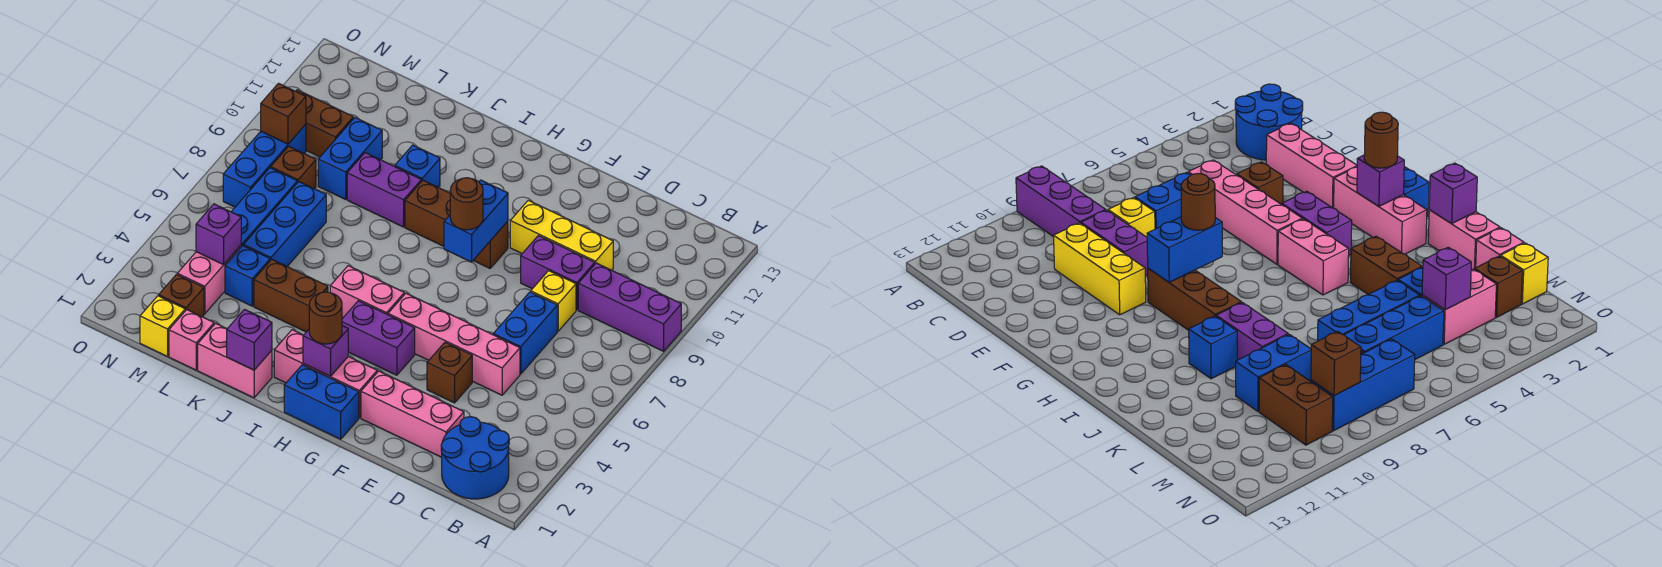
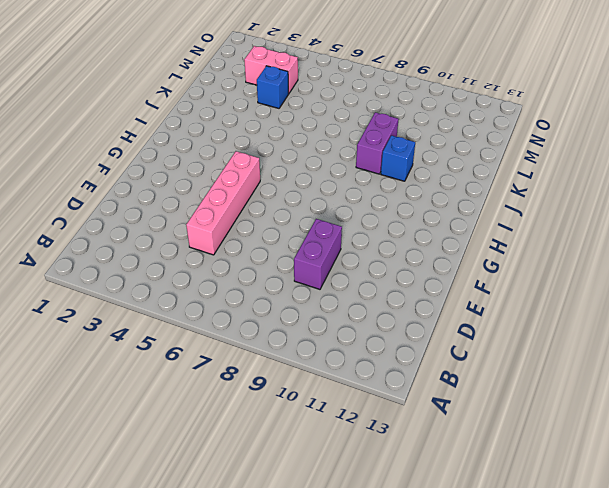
none -> purple brick A9:C9 level 1
none -> blue round brick B1:C2 level 1
none -> pink brick D2:F2 level 1
none -> blue brick D6:D7 level 1

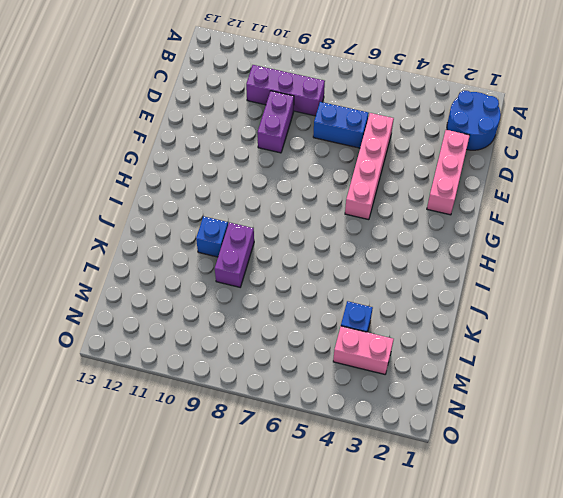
purple brick C8:C10 level 1 -> purple brick A9:C9 level 1
none -> yellow brick D8 level 1
none -> yellow brick D10:F10 level 1
none -> brown brick E4 level 1
none -> blue brick G1:H1 level 1

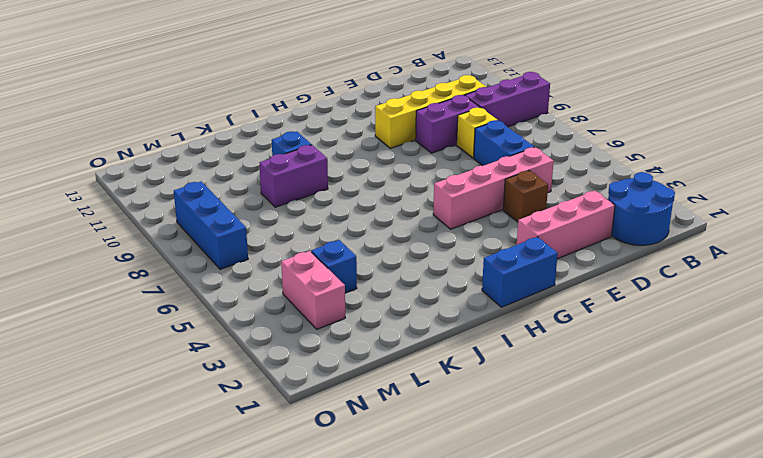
yellow brick C10:F10 level 1 -> yellow brick D10:F10 level 1
none -> pink brick G2:I2 level 1
none -> purple brick G4:H4 level 1
none -> brown brick G9:I9 level 1
none -> pink brick H5:I5 level 1

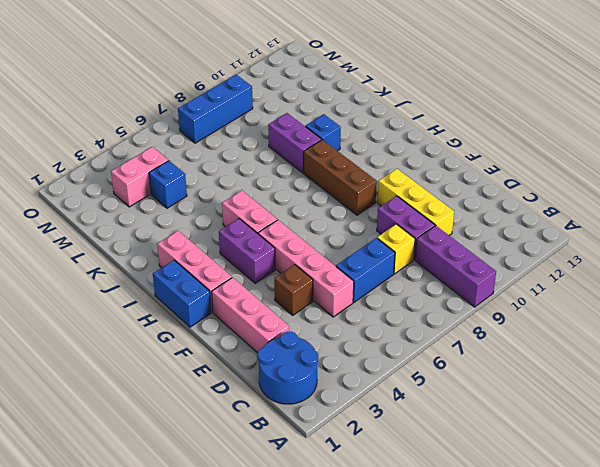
none -> pink brick J1:K1 level 1
none -> brown brick J4:K4 level 1
none -> pink brick L1 level 1
none -> blue brick L5:L7 level 1

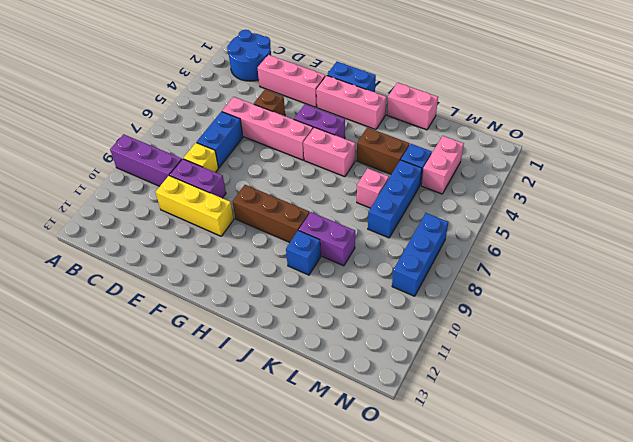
pink brick K6 level 1 -> pink brick L1 level 1
none -> blue brick L9:L10 level 1
none -> yellow brick M1 level 1
none -> brown brick M2 level 1
none -> blue brick M5:M7 level 1

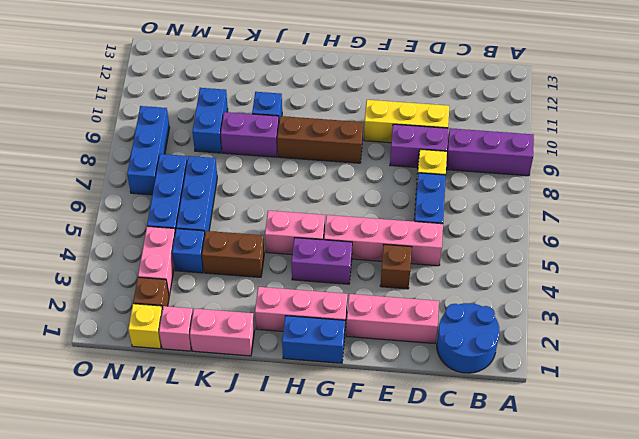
none -> brown brick M8 level 1
none -> brown brick M10:N10 level 1
none -> blue brick G8:G9 level 2
none -> purple brick H2 level 2

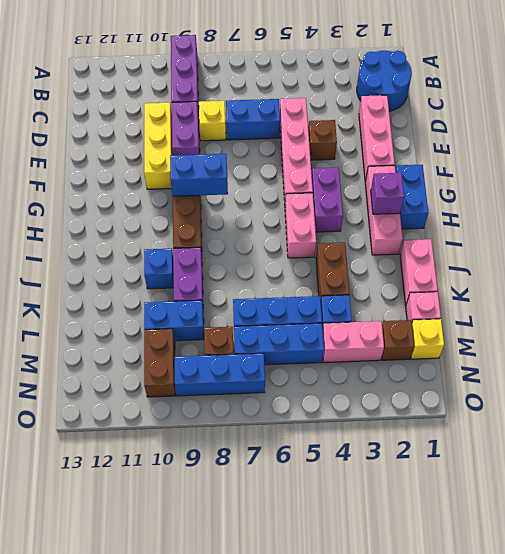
none -> purple brick J1 level 2
none -> purple brick M4 level 2
none -> brown brick N9 level 2
none -> brown round brick G8 level 3

